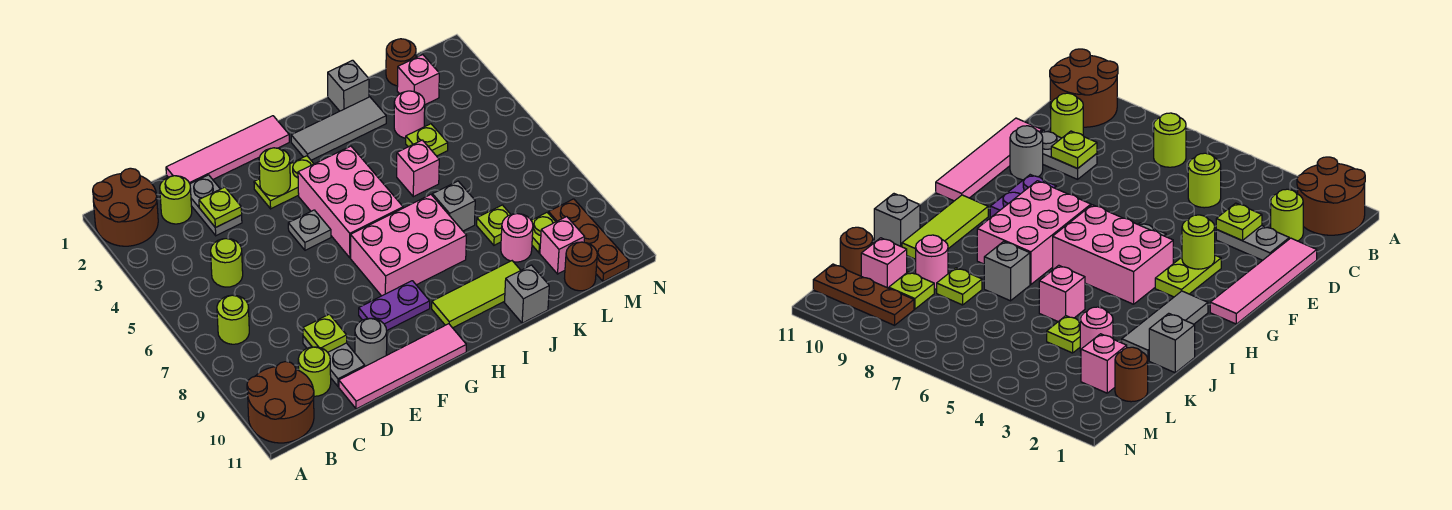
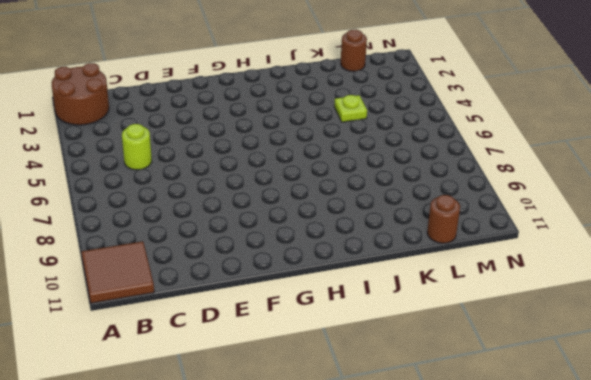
brown tile A10:B11 level 1 -> brown round brick A10:B11 level 1
none -> lime round brick B7 level 1
none -> lime round brick C2 level 1
none -> lime round brick C10 level 1
none -> pink tile D1:G1 level 1

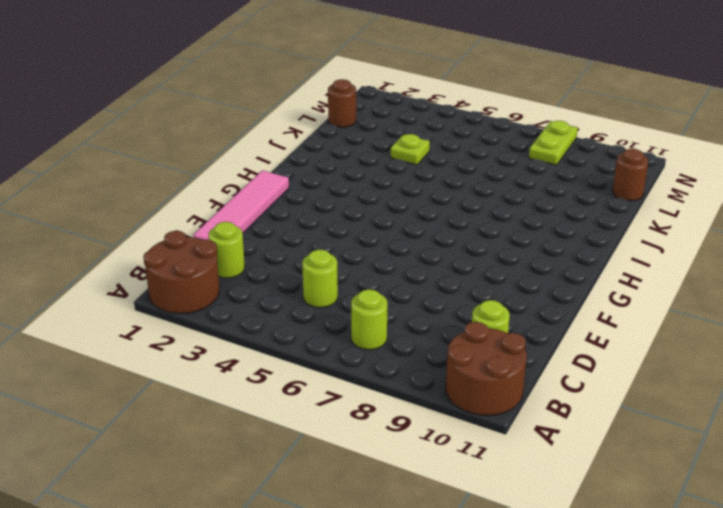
lime plate M8:N8 level 1 -> lime plate F3:G3 level 1
none -> grey plate D2:D3 level 1
none -> grey plate D9:D10 level 1
none -> pink tile D11:G11 level 1
none -> grey round brick E10 level 1

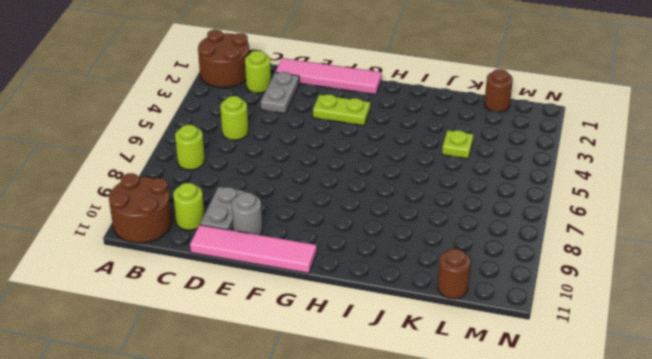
none -> grey plate F5 level 1
none -> purple plate F9:G9 level 1
none -> pink brick G4:H6 level 1
none -> pink brick G7:I8 level 1

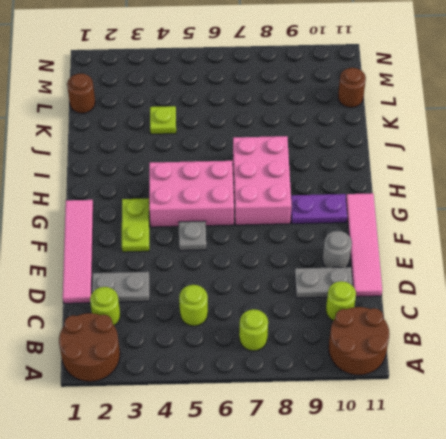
purple plate G9:G10 level 1 -> purple plate F9:G9 level 1
none -> grey tile H2:J2 level 1
none -> lime tile H10:J10 level 1
none -> grey brick J1 level 1
none -> pink brick J5 level 1

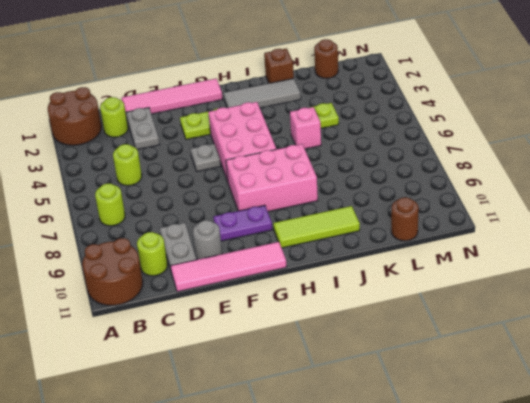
brown brick J1 level 1 -> grey brick J1 level 1
none -> grey brick J7 level 1
none -> grey brick J11 level 1
none -> pink round brick K3 level 1
none -> lime plate K8 level 1

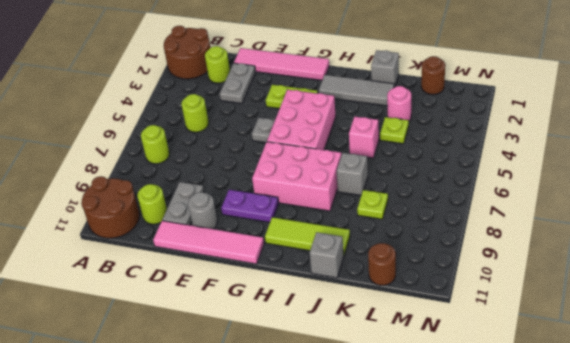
none -> pink round brick K9 level 1
none -> pink brick L2 level 1
none -> lime plate L9 level 1
none -> pink brick L10 level 1

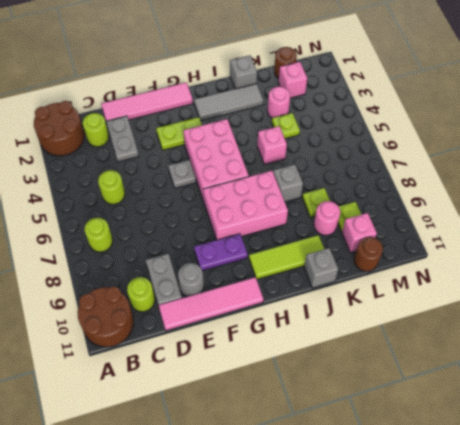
none -> brown plate M9:M11 level 1
none -> lime plate D3 level 2
none -> lime plate D9 level 2
none -> lime round brick F3 level 2

